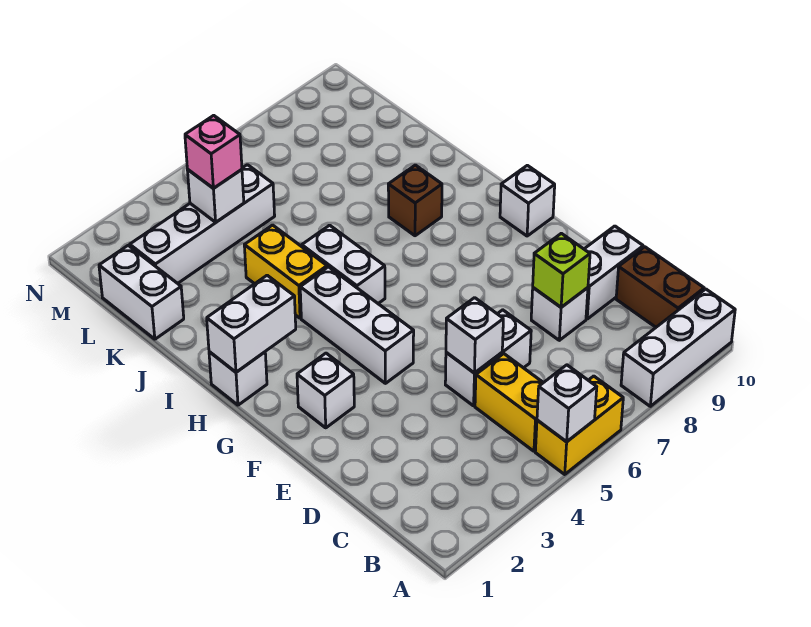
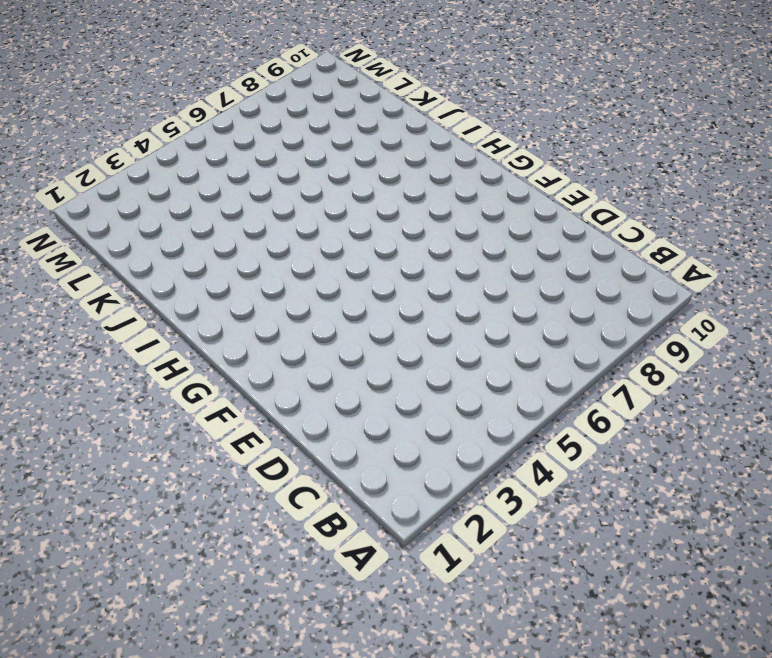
none -> yellow brick A5:A6 level 1
none -> white brick A8:A10 level 1
none -> yellow brick B5:C5 level 1

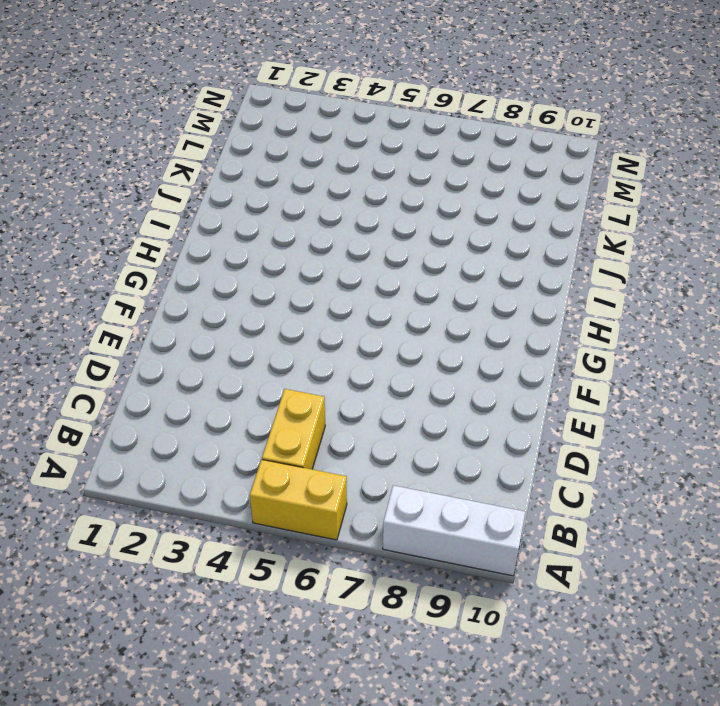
none -> brown brick B10:C10 level 1
none -> white brick D5:D6 level 1
none -> white brick D8 level 1

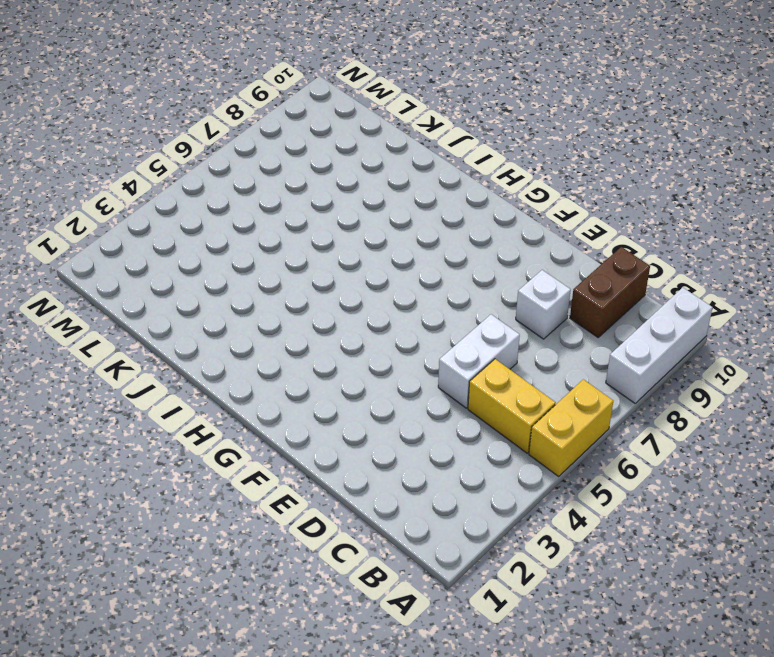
brown brick C9:C10 level 1 -> brown brick B10:C10 level 1
none -> white brick D9:D10 level 1
none -> white brick F2 level 1
none -> white brick F4:H4 level 1

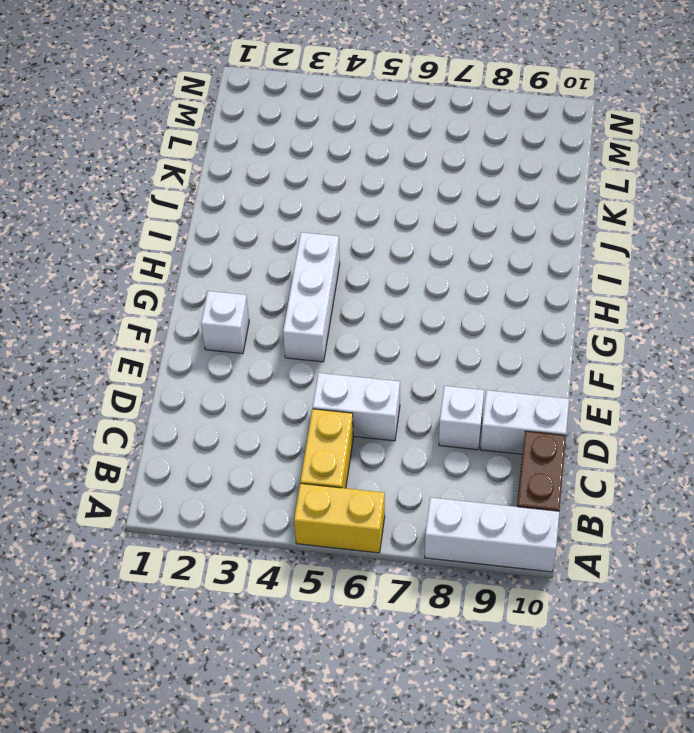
none -> white brick G10 level 1
none -> white brick H1 level 1
none -> white brick H5:I5 level 1

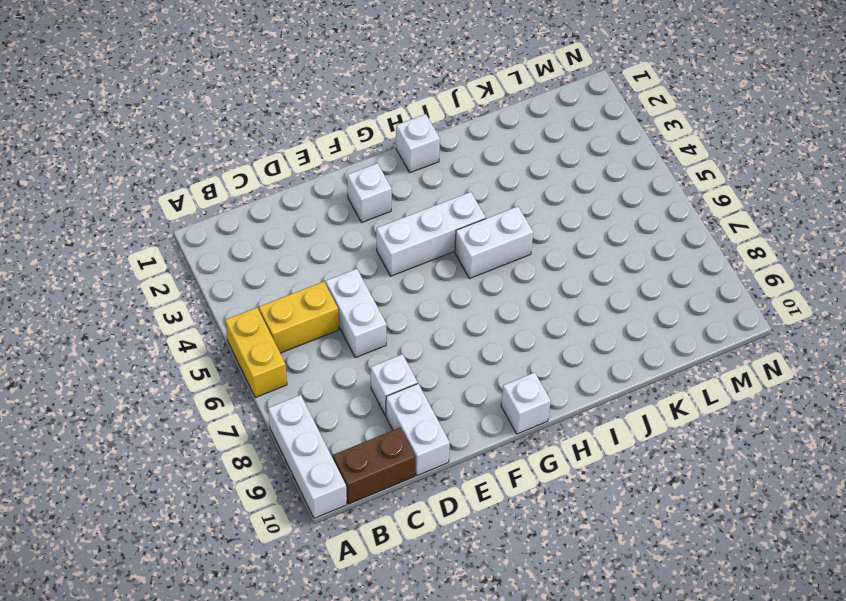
none -> yellow brick I4:J4 level 1
none -> brown brick I8 level 1
none -> white brick K1:L1 level 1

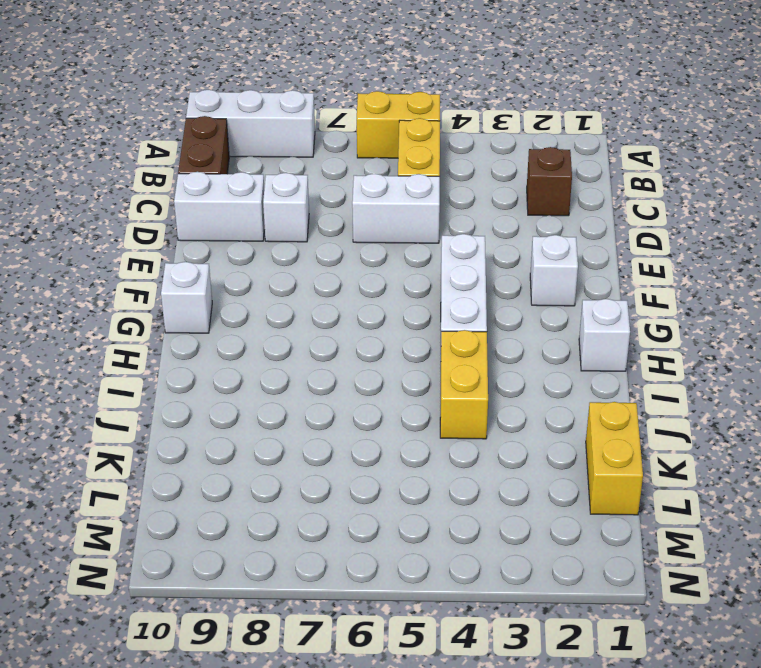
brown brick C2 level 1 -> brown brick I8 level 1
yellow brick K1:L1 level 1 -> white brick K1:L1 level 1
none -> white brick H5:I5 level 1
none -> white brick L2:L5 level 1
none -> white brick A5 level 2

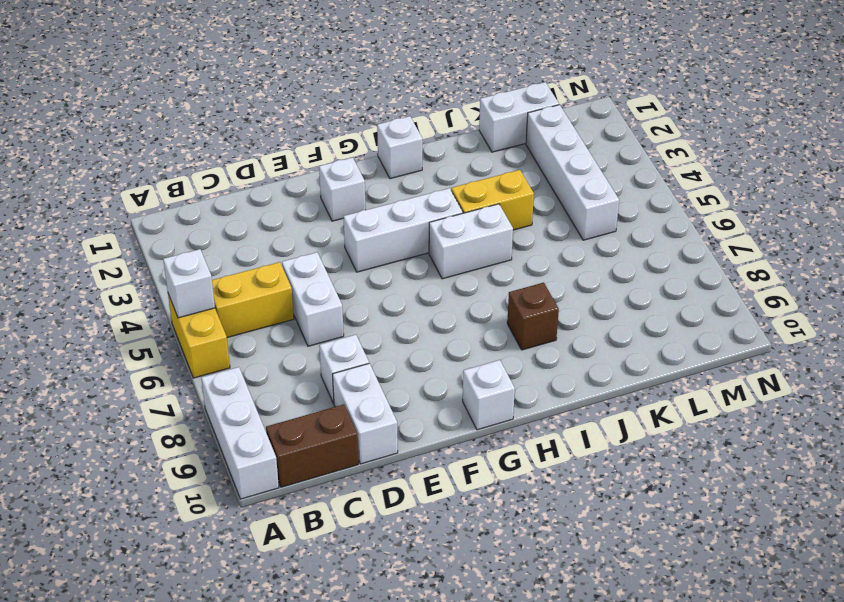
none -> white brick D5 level 2
none -> lime brick D8 level 2
none -> white brick H1:H2 level 2

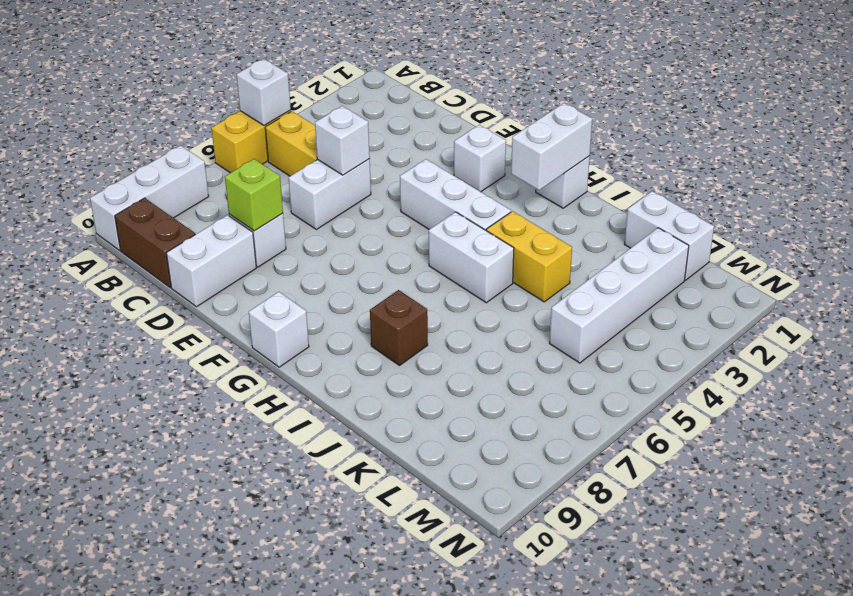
none -> white brick L4 level 2
none -> pink brick L4 level 3

